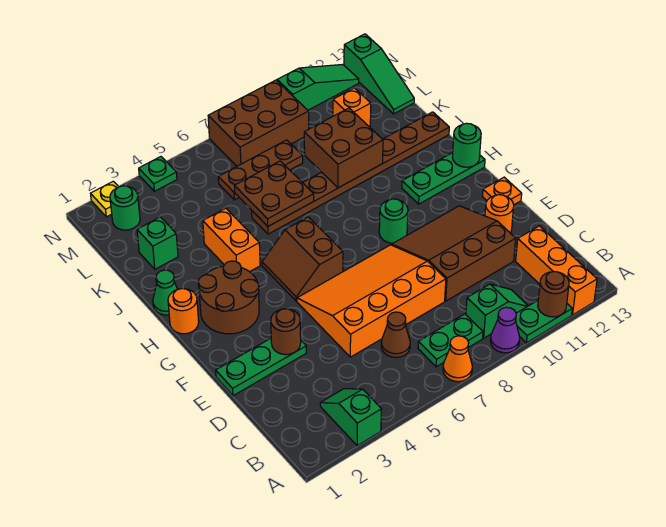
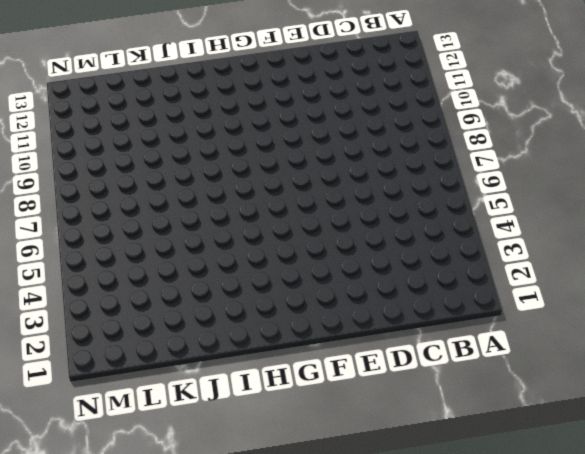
none -> green slope A3:B3 level 1 top A
none -> orange cone A7 level 1
none -> purple cone A9 level 1
none -> green plate A10:A11 level 1

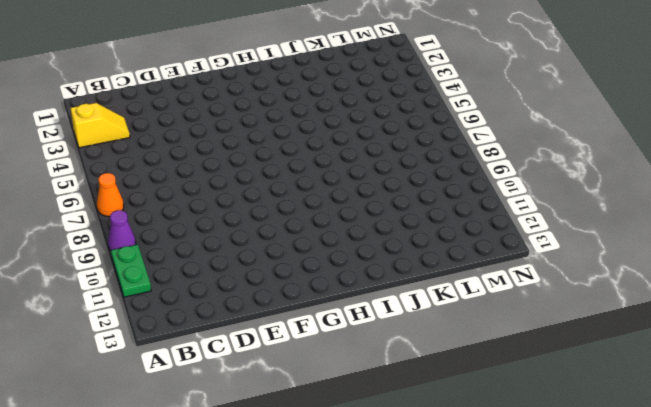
yellow slope A3:B3 level 1 top A -> green slope A3:B3 level 1 top A
none -> orange brick A12:C12 level 1
none -> green plate B7:B8 level 1
none -> green slope B9:B10 level 1 top 9
none -> brown cone C6 level 1

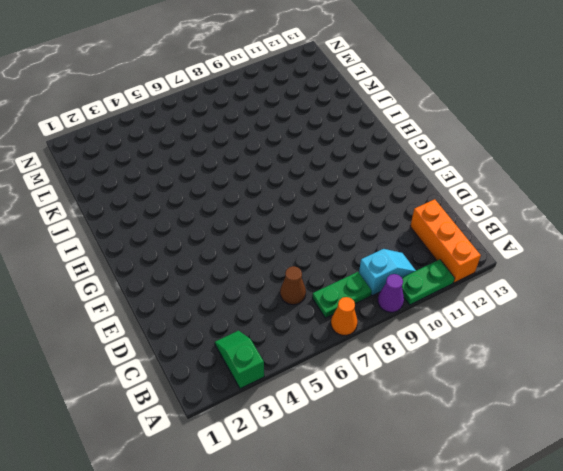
cyan slope B9:B10 level 1 top 9 -> green slope B9:B10 level 1 top 9
none -> orange slope D5:F8 level 1 top D
none -> brown slope D9:F11 level 1 top D
none -> green plate E1:E3 level 1
none -> orange round brick E12 level 1

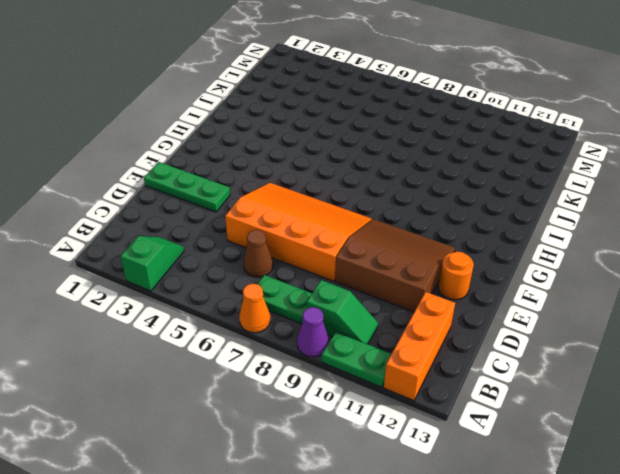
none -> orange plate F13 level 1
none -> brown round brick G2:H3 level 1
none -> brown slope G5:H6 level 1 top 6
none -> green round brick G9 level 1

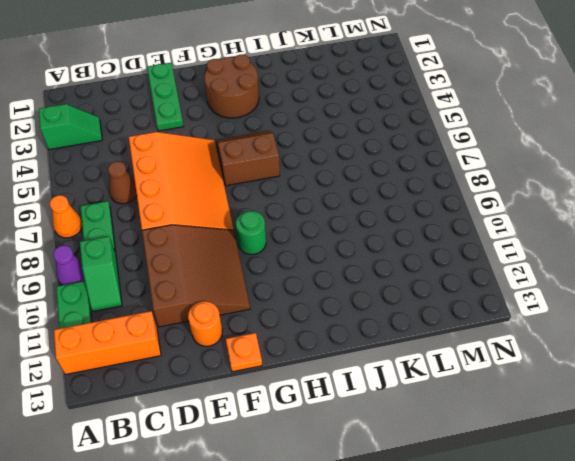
none -> orange round brick H1 level 1
none -> green plate H11:H13 level 1
none -> green cone I1 level 1
none -> orange brick I4:J4 level 1

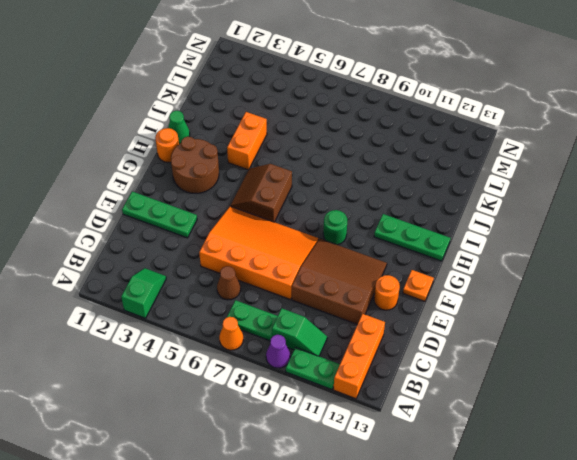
none -> brown plate J6:J13 level 1
none -> green brick K2 level 1
none -> brown plate L6:L8 level 1
none -> orange brick L11 level 1

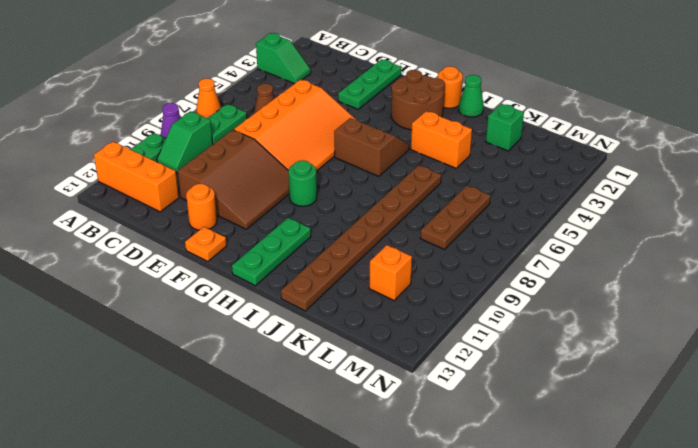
none -> green slope L13:N13 level 1 top N
none -> green round brick M2 level 1
none -> brown brick M7:N9 level 1
none -> yellow plate N2 level 1

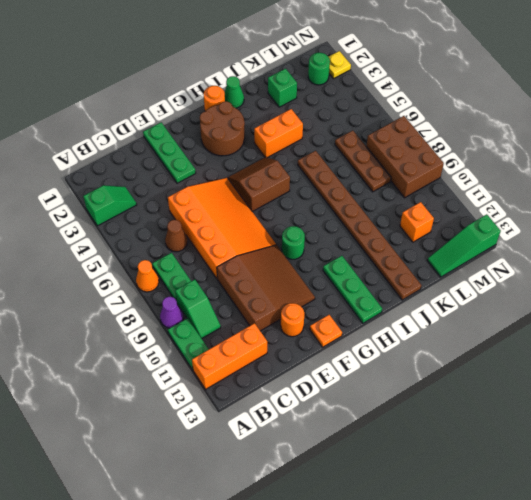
none -> green plate N4 level 1
none -> green slope N10:N12 level 1 top 10
none -> brown round brick A11 level 2
none -> brown round brick E3 level 2

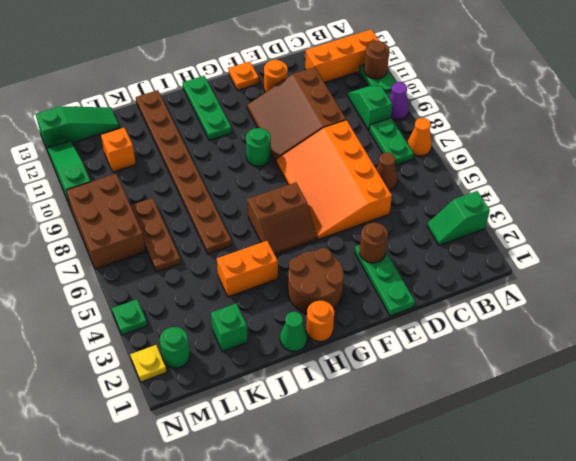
none -> green round brick H13 level 2
none -> brown plate J6:K7 level 2
none -> brown brick J9:K10 level 2

